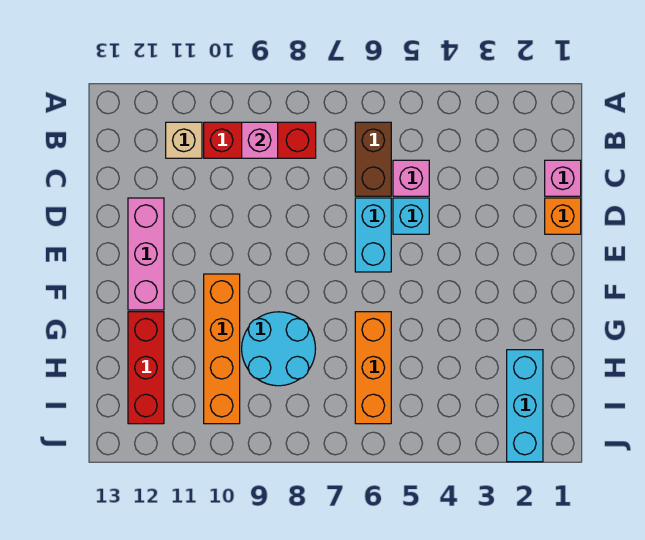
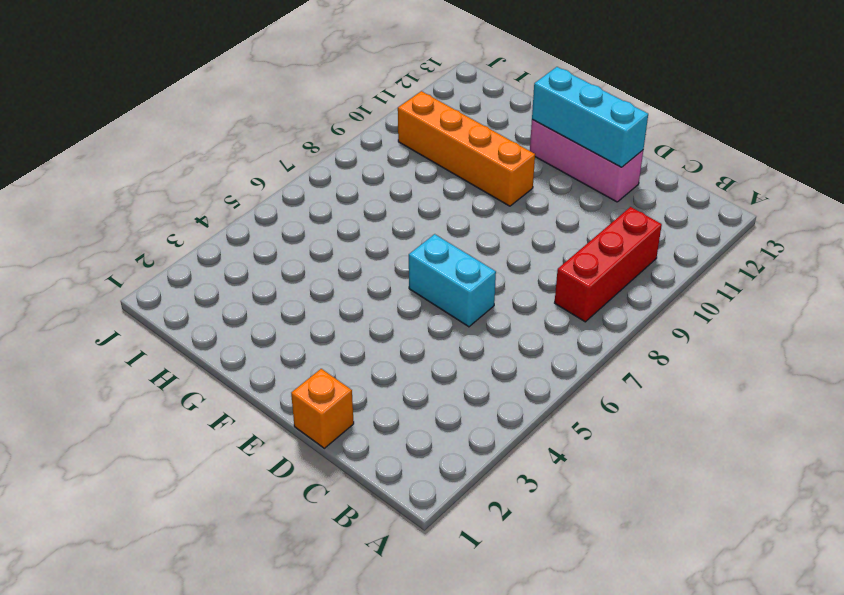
cyan brick D12:F12 level 2 -> cyan brick H2:J2 level 1
none -> brown brick B6:C6 level 1
none -> tan brick B11 level 1
none -> pink brick C1 level 1

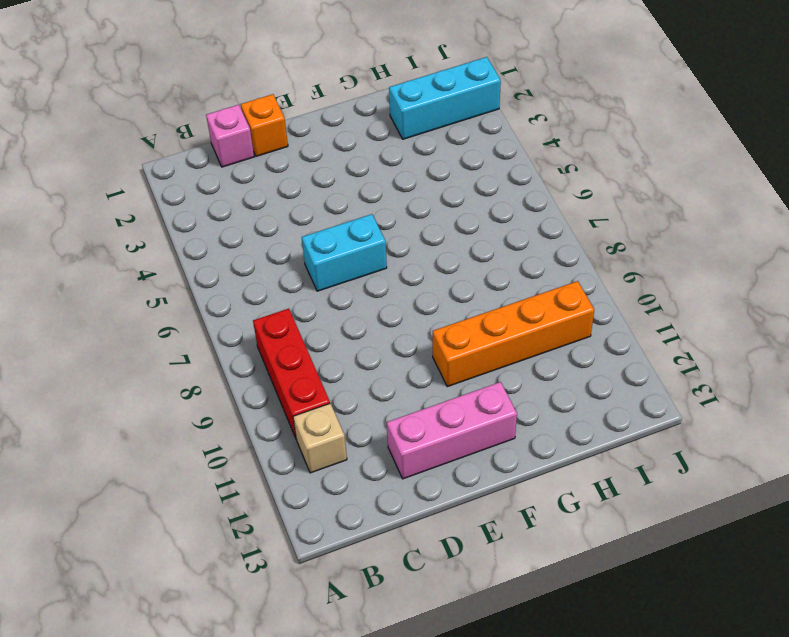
none -> brown brick B6:C6 level 1
none -> pink brick C5 level 1
none -> cyan brick D5 level 1

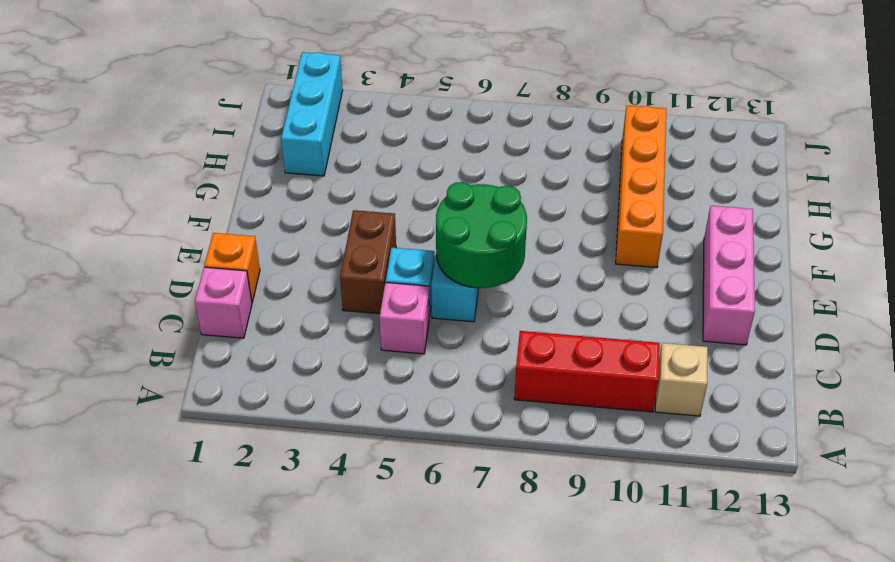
brown brick D4:E4 level 1 -> brown brick B6:C6 level 1
green round brick D6:E7 level 2 -> none
none -> orange brick G6:I6 level 1
none -> cyan round brick G8:H9 level 1
none -> red brick G12:I12 level 1

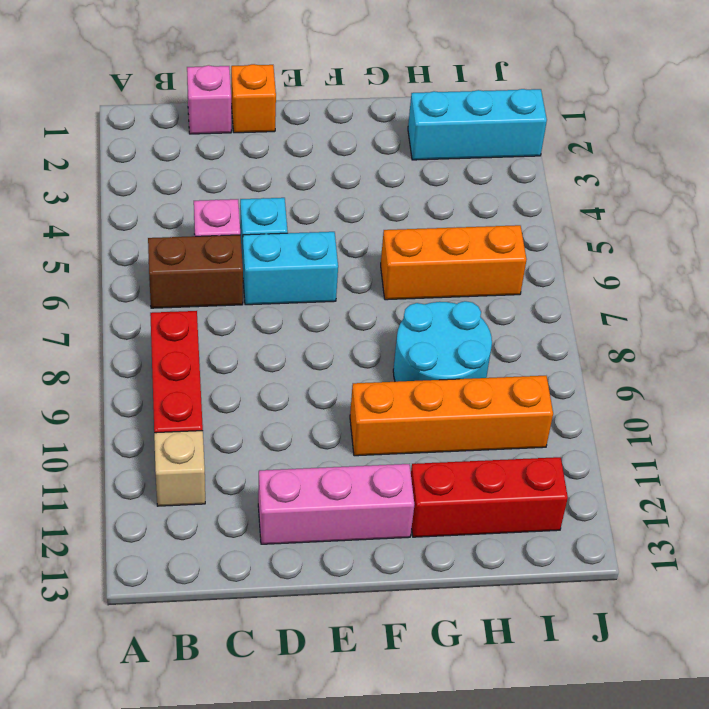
none -> pink brick B9 level 2

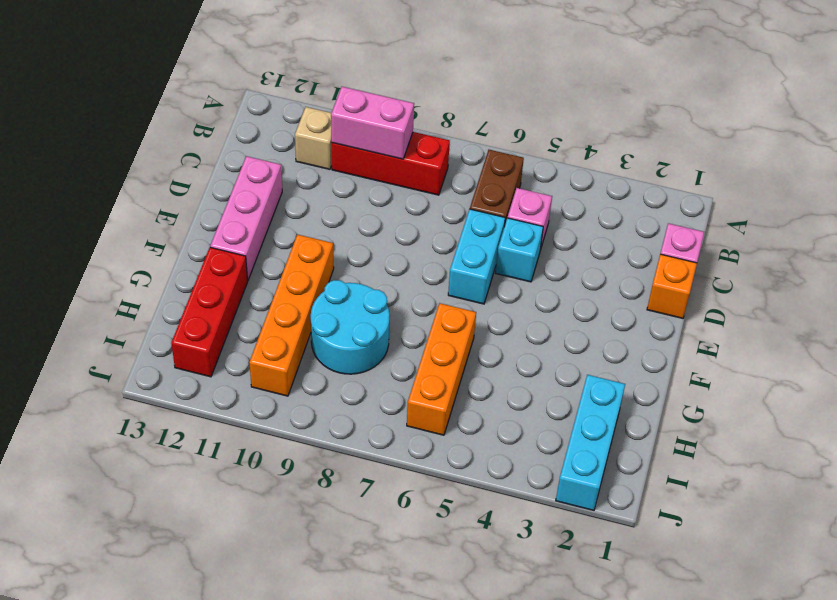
pink brick B9:B10 level 2 -> pink brick B9 level 2

